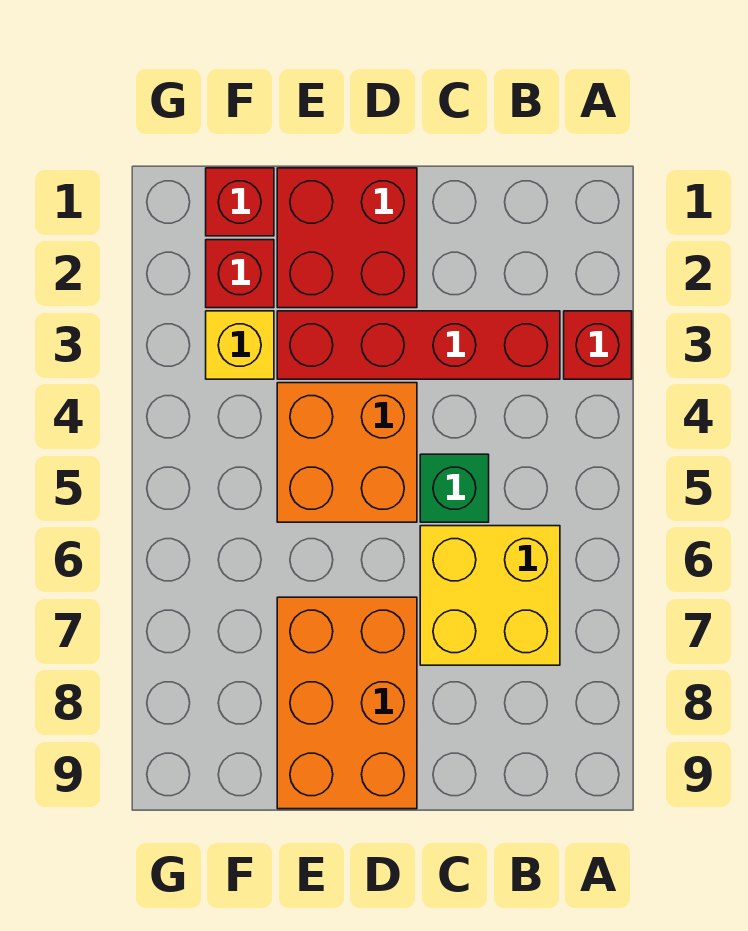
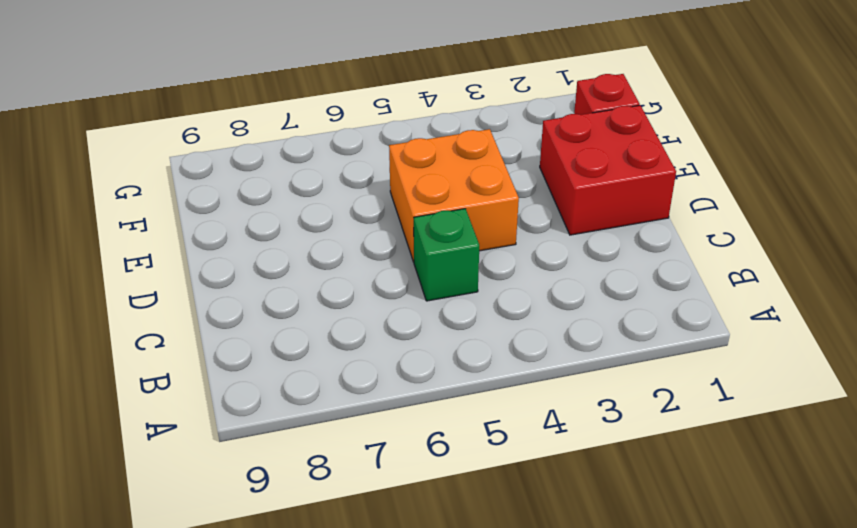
none -> red brick A3 level 1
none -> red brick B3:E3 level 1

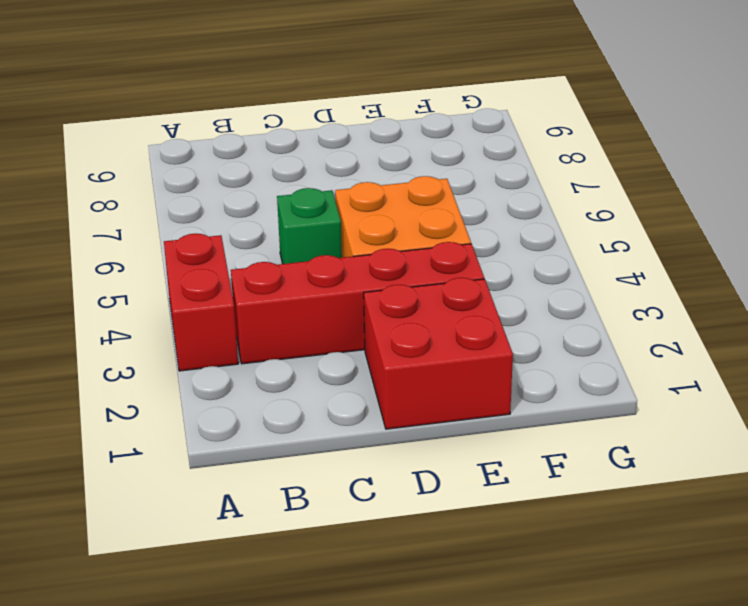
red brick A3:A4 level 1 -> red brick A3 level 1
none -> yellow brick B6:C7 level 1
none -> orange brick D7:E9 level 1

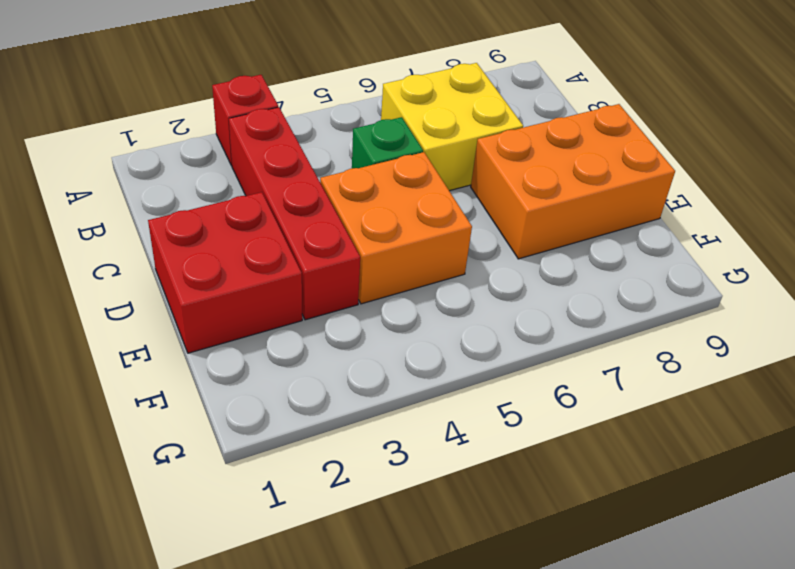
none -> red brick F1 level 1
none -> red brick F2 level 1

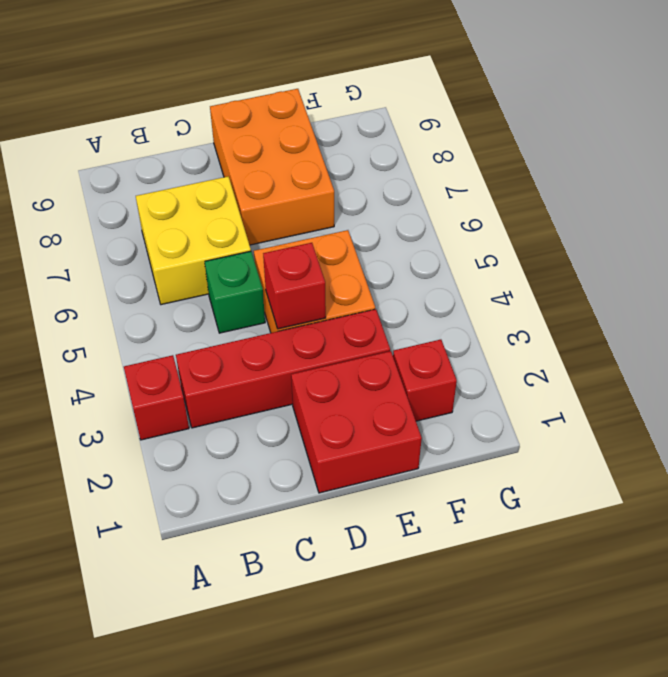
red brick D4 level 2 -> red brick F1 level 1
none -> yellow brick F3 level 1

